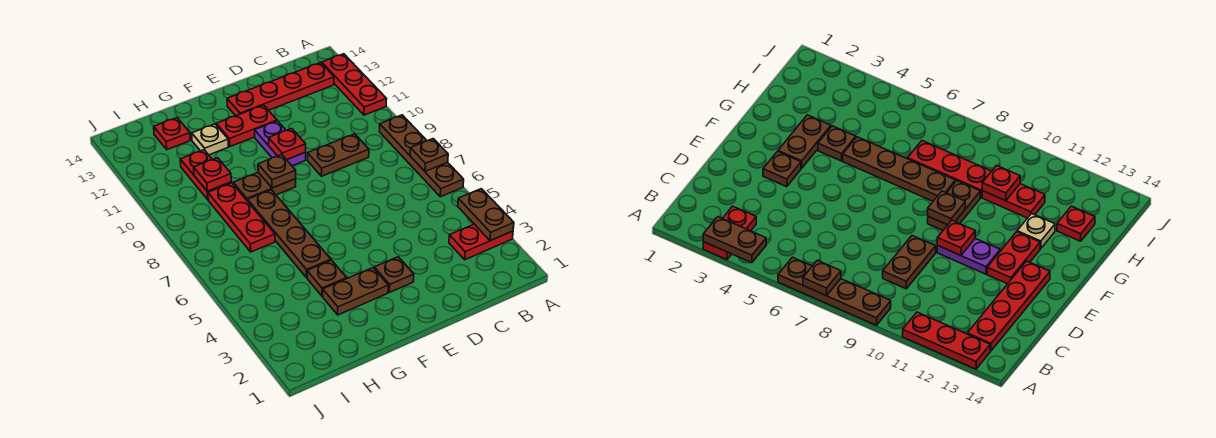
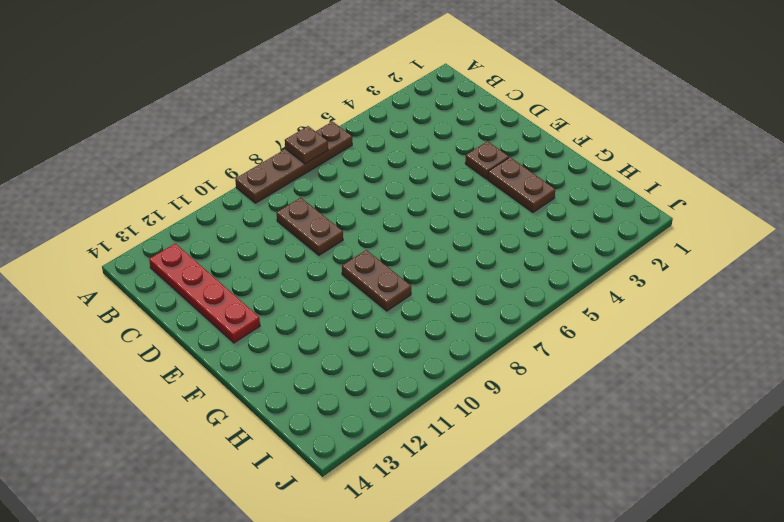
none -> red plate A3:B3 level 1
none -> red plate A11:A13 level 1
none -> purple plate E10:E11 level 1

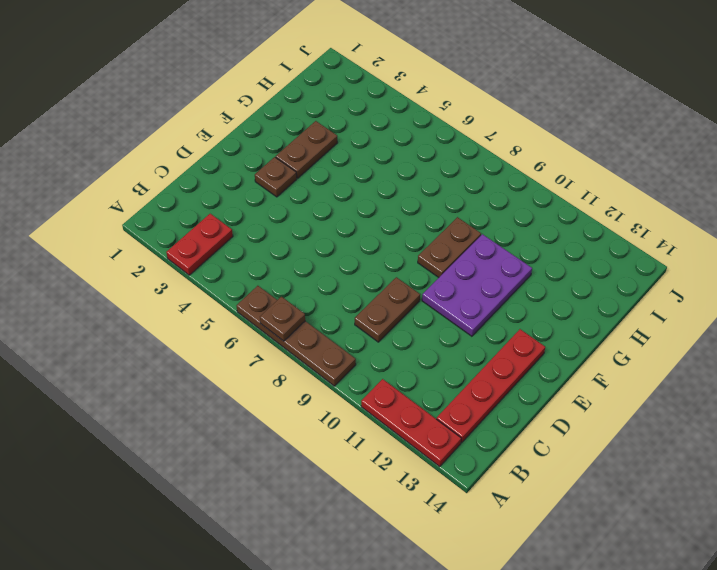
purple plate E10:G11 level 1 -> purple plate E10:E11 level 1
none -> red plate E12:F12 level 1
none -> brown plate G4 level 1
none -> brown plate G5:G8 level 1

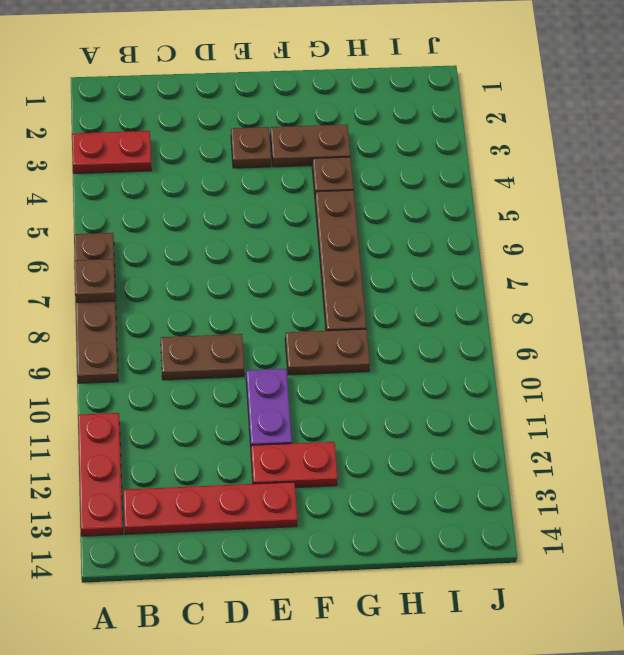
none -> tan plate G12 level 1
none -> red plate H7:H9 level 1
none -> red plate H10:H11 level 1

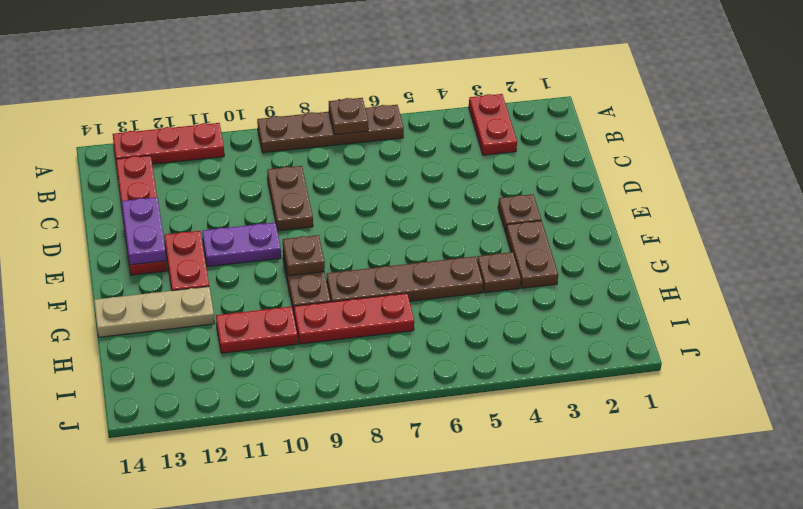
purple plate D13:E13 level 2 -> none
tan plate G12:G14 level 1 -> tan plate G12 level 1
none -> red plate H13 level 1
none -> brown plate A3:A4 level 2
none -> red plate E10 level 2

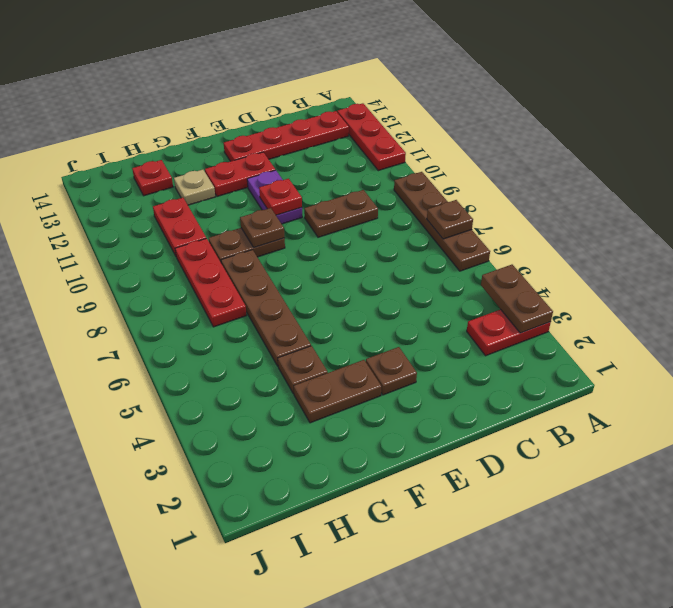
none -> red plate H10 level 2

